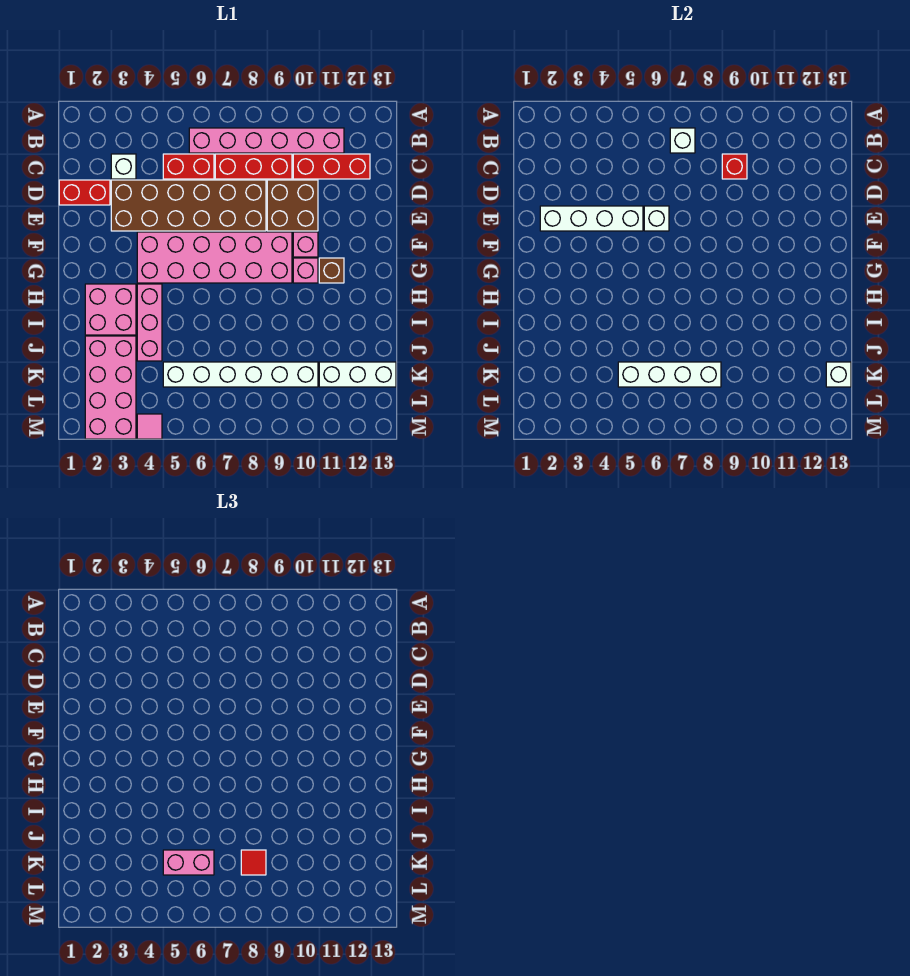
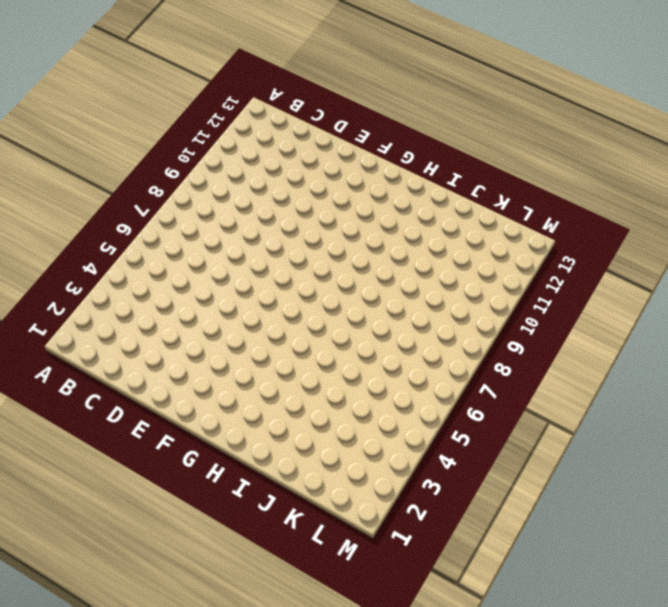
none -> pink brick B6:B11 level 1
none -> white brick C3 level 1
none -> red brick C5:C6 level 1

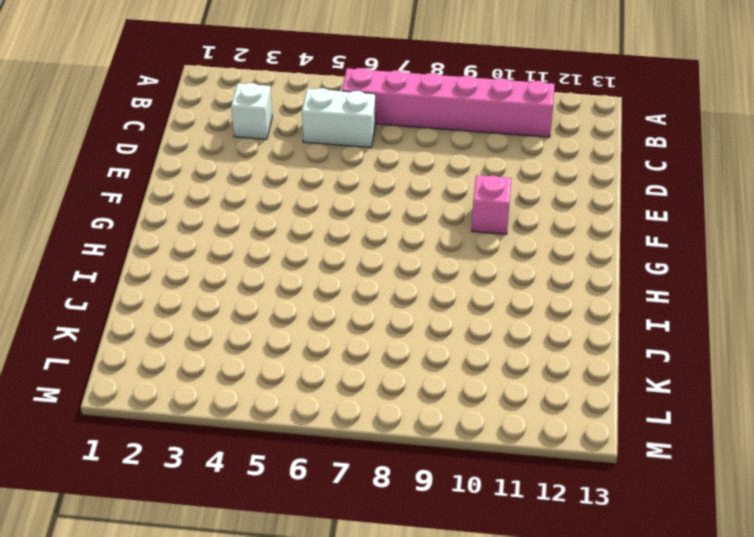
white brick C5:C6 level 1 -> red brick C5:C6 level 1
none -> red brick C7:C9 level 1
none -> red brick C10:C12 level 1
none -> red brick D1:D2 level 1

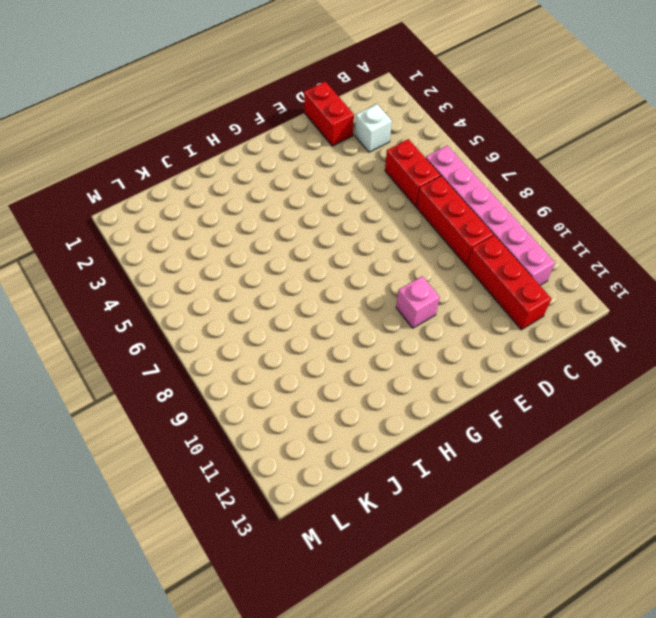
none -> brown brick D3:E8 level 1
none -> brown brick D9:E10 level 1
none -> pink brick F4:G9 level 1

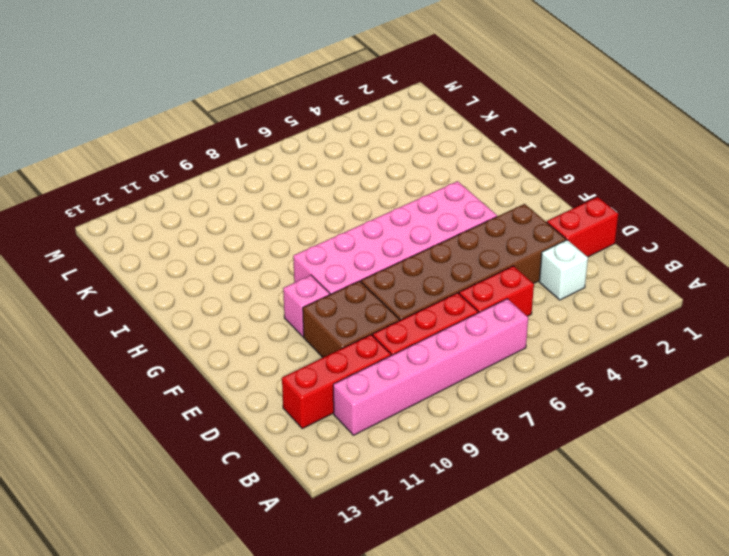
none -> pink brick G10 level 1
none -> brown brick G11 level 1
none -> pink brick H2:I3 level 1

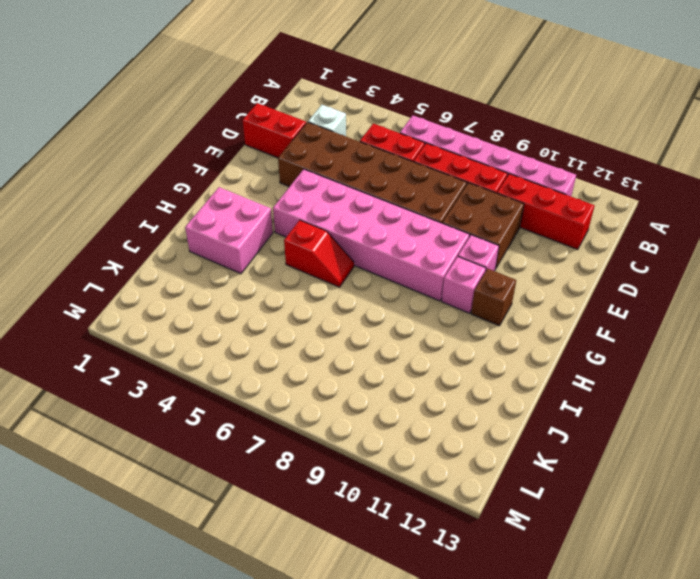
red slope H5:H6 level 1 top 5 -> none
none -> pink brick H4:J4 level 1
none -> pink brick J2:M3 level 1
none -> white brick K5:K10 level 1

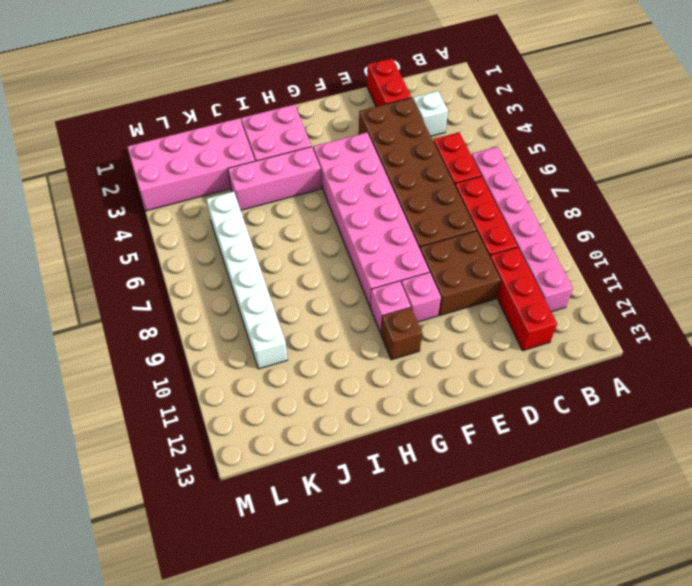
none -> white brick K11:K13 level 1
none -> pink tile M4 level 1
none -> white brick B7 level 2

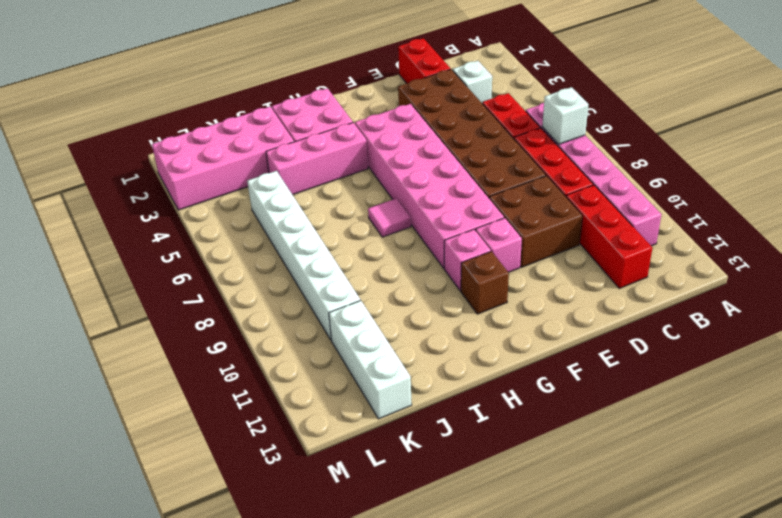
pink tile H7 level 1 -> pink tile M4 level 1
none -> red brick C9 level 2
none -> white brick E2:E5 level 2
none -> white brick E6 level 2

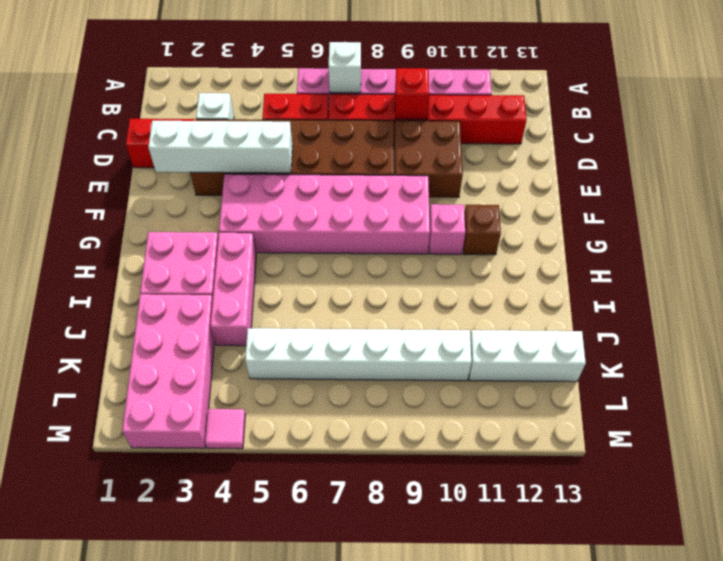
none -> pink brick F10 level 1
none -> white brick E6 level 2
none -> white brick K5:K8 level 2

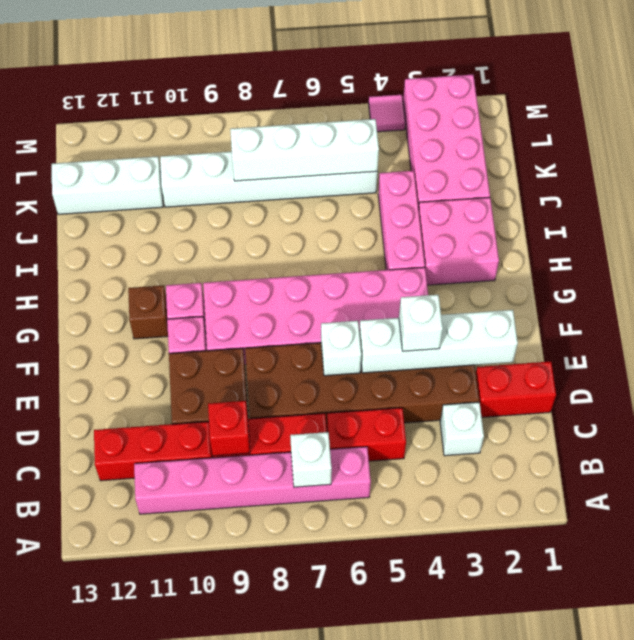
white brick E4 level 3 -> white brick K13 level 2
none -> pink brick K5:K6 level 3
none -> red tile K8 level 3

